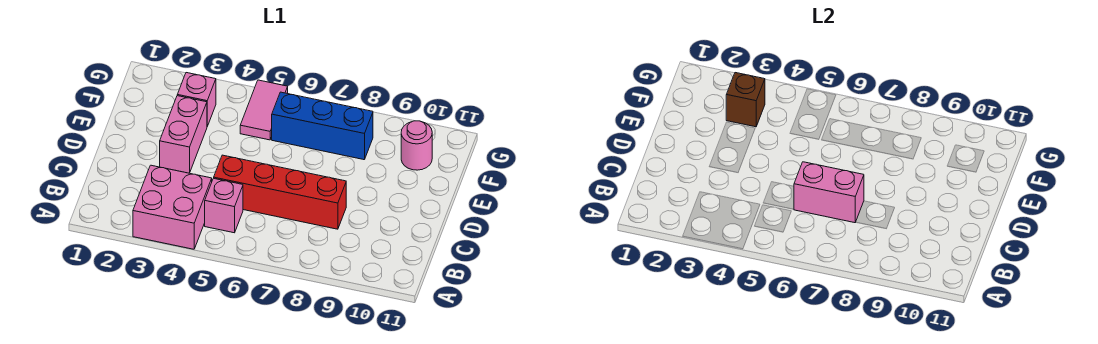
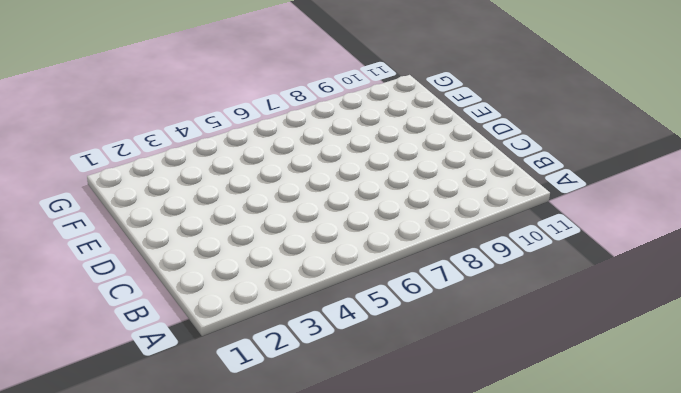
none -> pink brick A3:B4 level 1
none -> pink brick B5 level 1

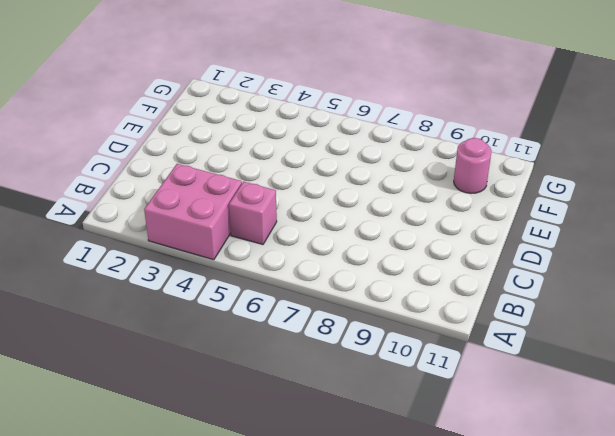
none -> red brick C5:C8 level 1
none -> pink brick D3:E3 level 1

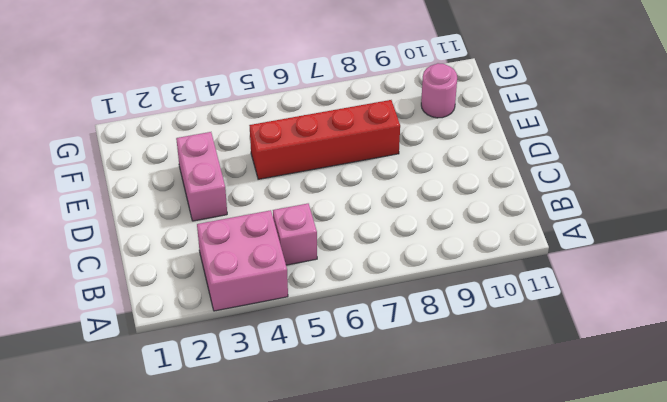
red brick E5:E8 level 1 -> red brick C5:C8 level 1
none -> pink brick F3 level 1
none -> pink tile F5:G5 level 1

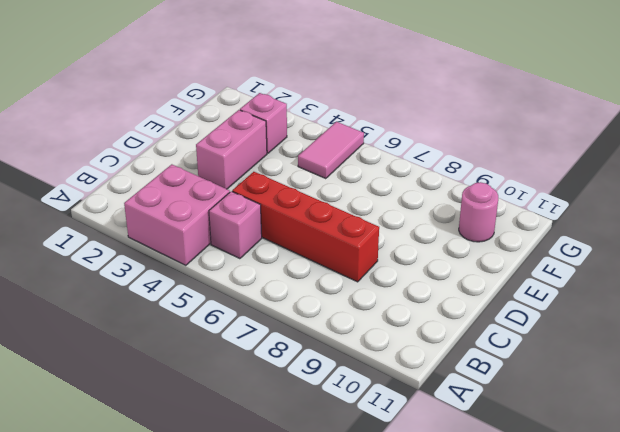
none -> blue brick F6:F8 level 1
none -> pink brick C6:C7 level 2

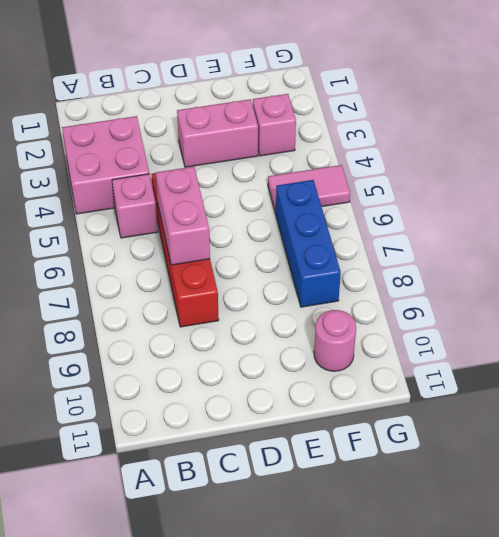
none -> brown brick F3 level 2

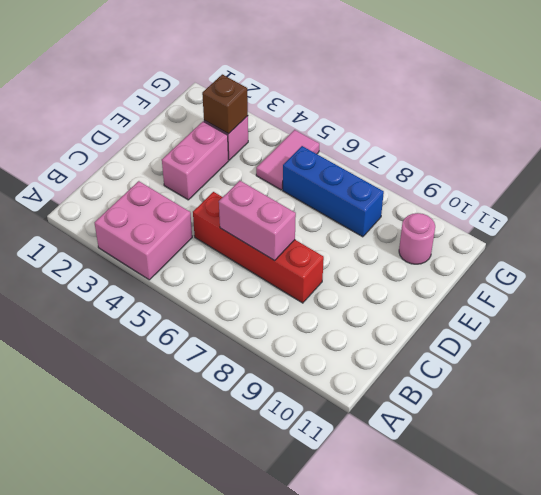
none -> pink brick B5 level 1

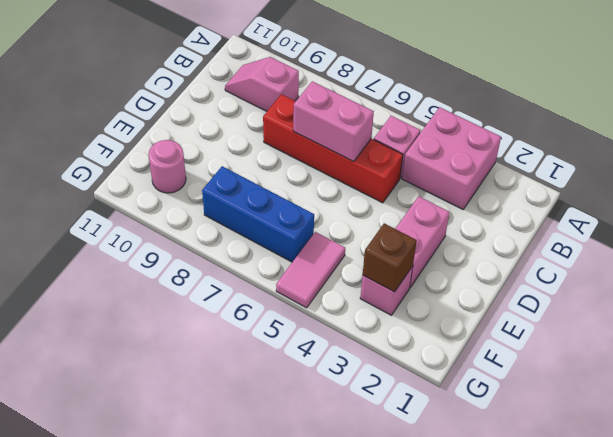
pink slope B9:B10 level 1 top 9 -> none

